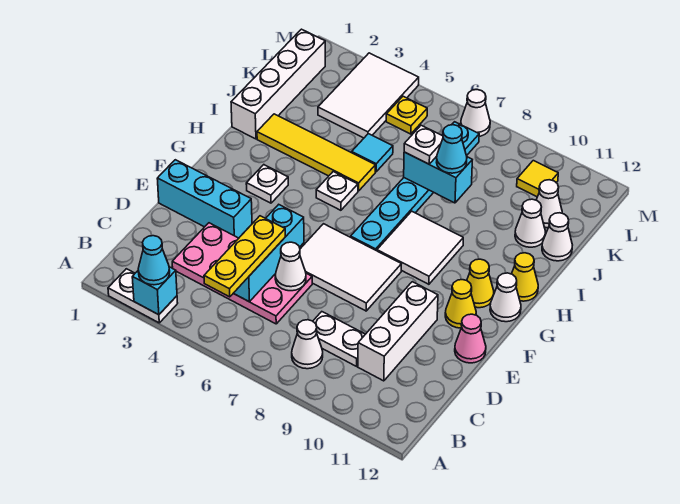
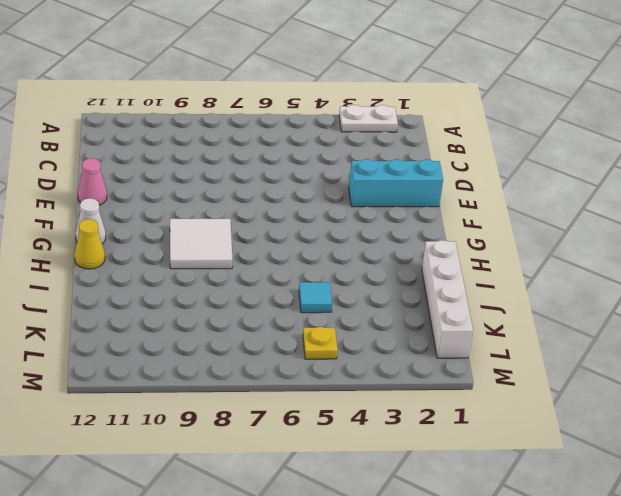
none -> white cone B8 level 1
none -> pink plate C3:D6 level 1
none -> white plate C8:C9 level 1
none -> white brick C10:E10 level 1

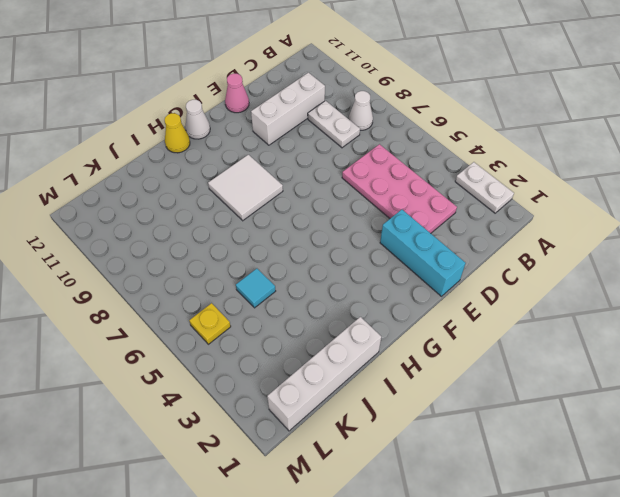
none -> white tile E6:F8 level 1
none -> yellow cone F11 level 1
none -> white plate G3 level 1
none -> cyan plate G7:L7 level 1

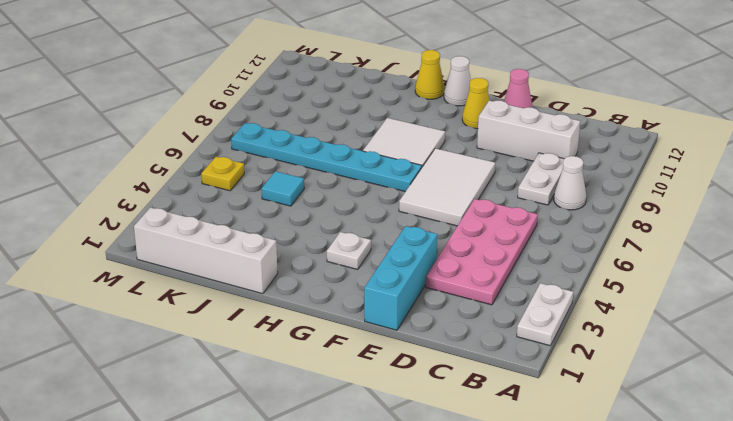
none -> yellow cone G11 level 1
none -> white plate H5 level 1
none -> yellow tile I2:I5 level 1
none -> white cone J11 level 1

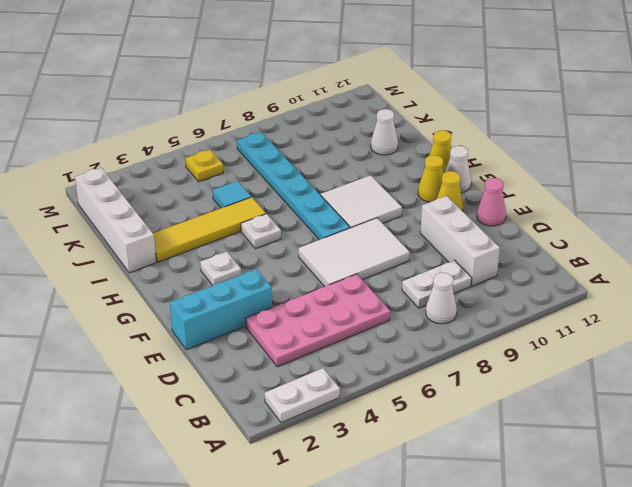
none -> white cone J12 level 1
none -> white tile K3:M4 level 1
none -> white cone K11 level 1
none -> yellow tile L10 level 1

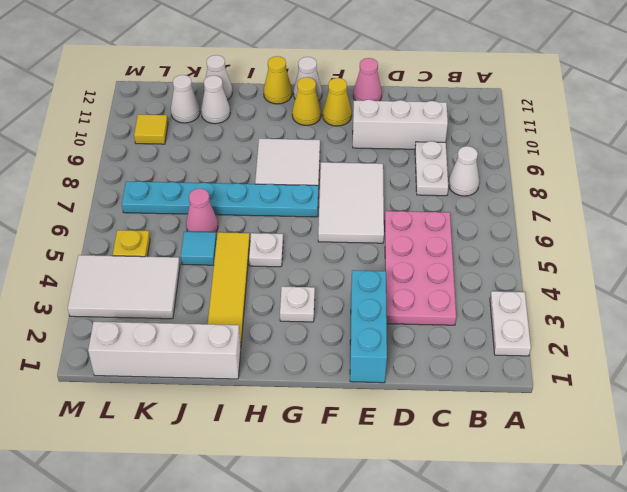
pink cone J6 level 1 -> none
none -> white cone M7 level 1
none -> cyan brick A3 level 2
none -> cyan brick C5:E5 level 2
none -> white cone D6 level 2

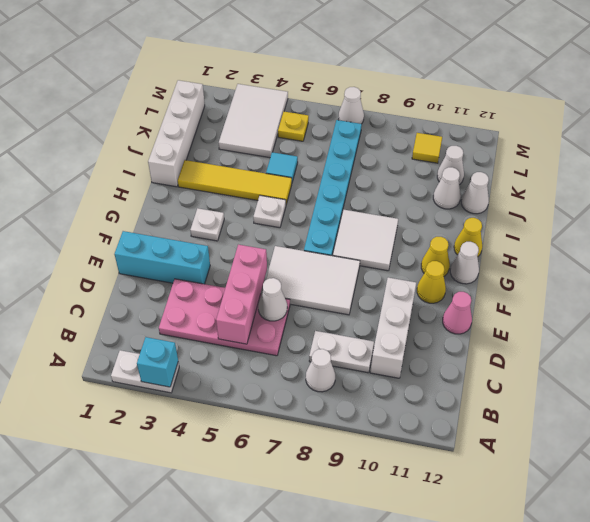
pink brick C5:E5 level 2 -> cyan brick C5:E5 level 2
none -> cyan brick J7:J8 level 2
none -> cyan cone A3 level 3
none -> yellow plate B5:D5 level 3
none -> white plate J7 level 3

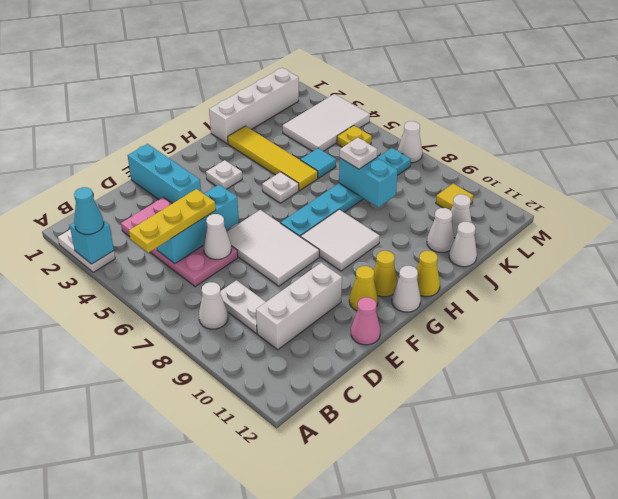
none -> cyan cone J8 level 3

